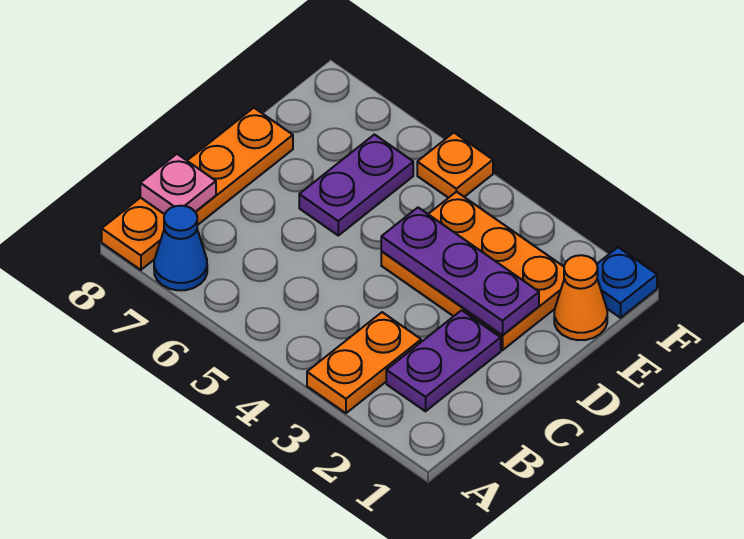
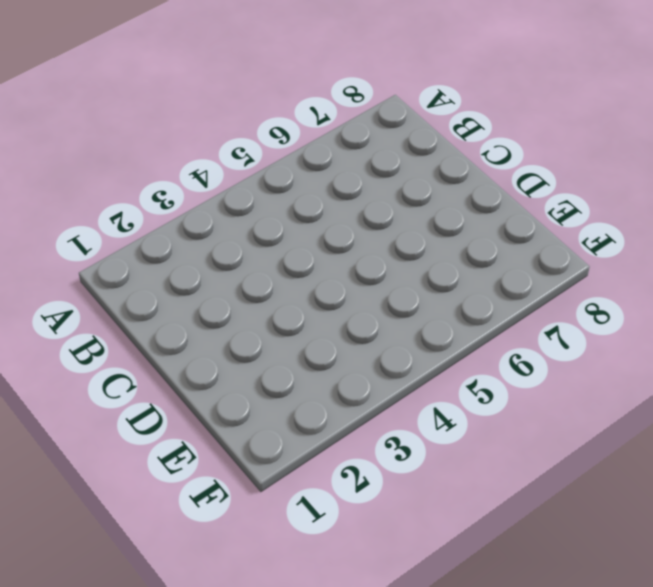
none -> orange plate A3:B3 level 1
none -> blue cone A7 level 1

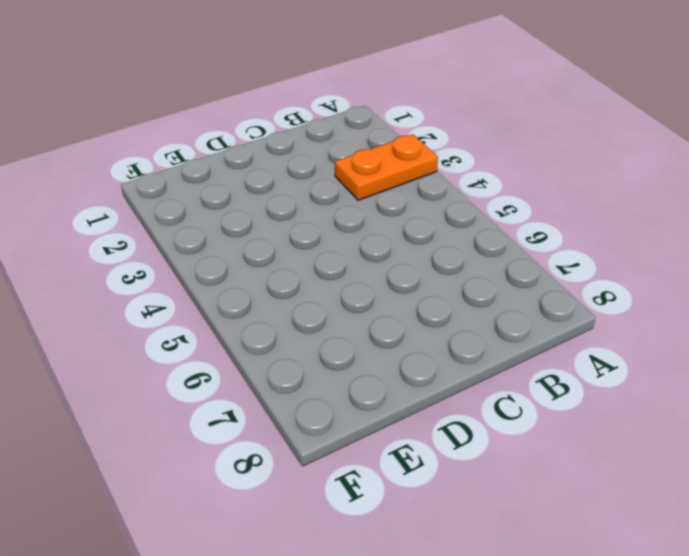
none -> blue cone A7 level 1
none -> orange plate A8:D8 level 1

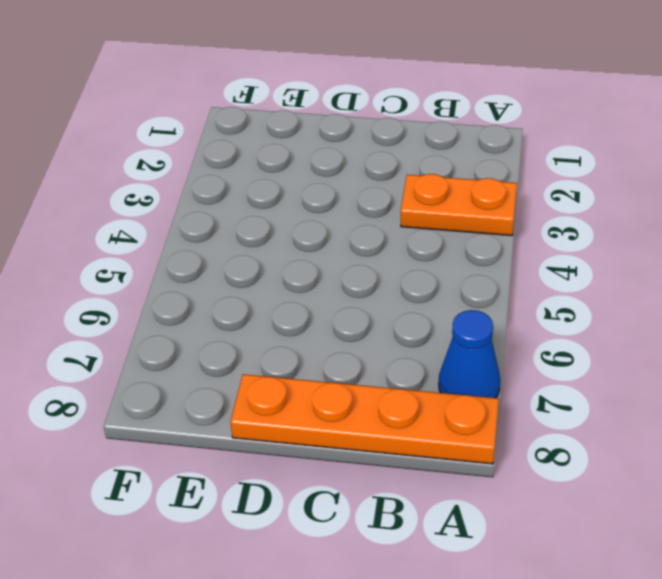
none -> purple plate B2:C2 level 1
none -> orange plate D2:E4 level 1

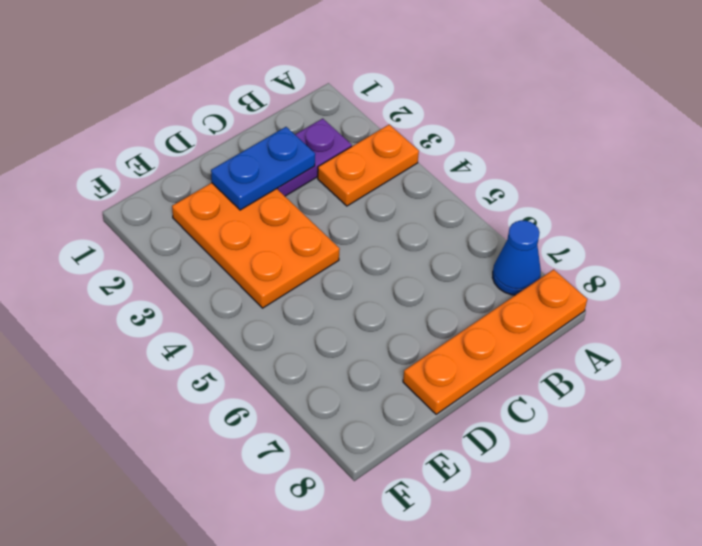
blue plate C2:D2 level 2 -> purple plate D2:D4 level 2
none -> purple plate D6:E6 level 1
none -> orange cone E1 level 1

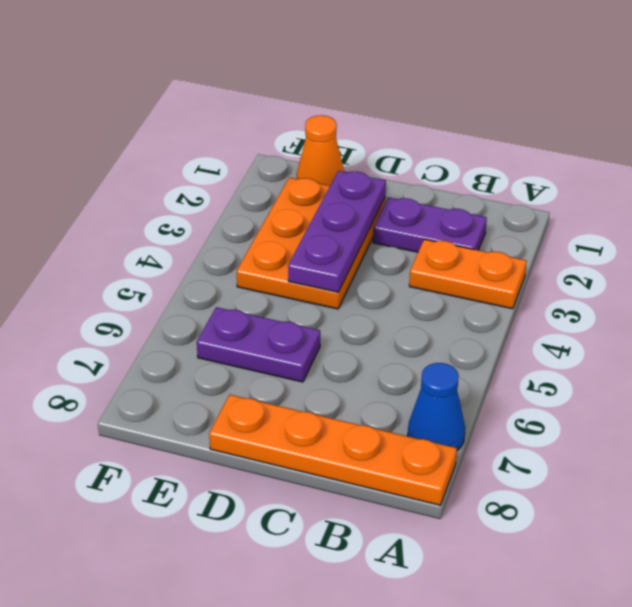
none -> blue plate F1 level 1
none -> orange plate F5 level 1

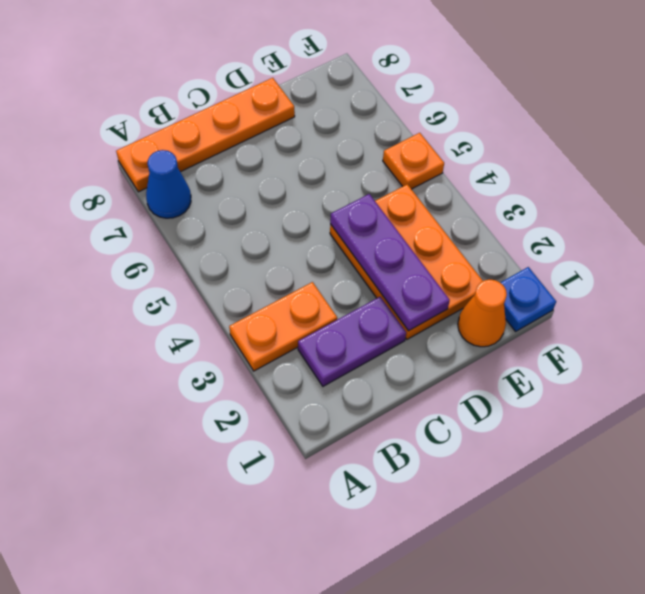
none -> purple plate D6:E6 level 1
none -> pink plate B8 level 2

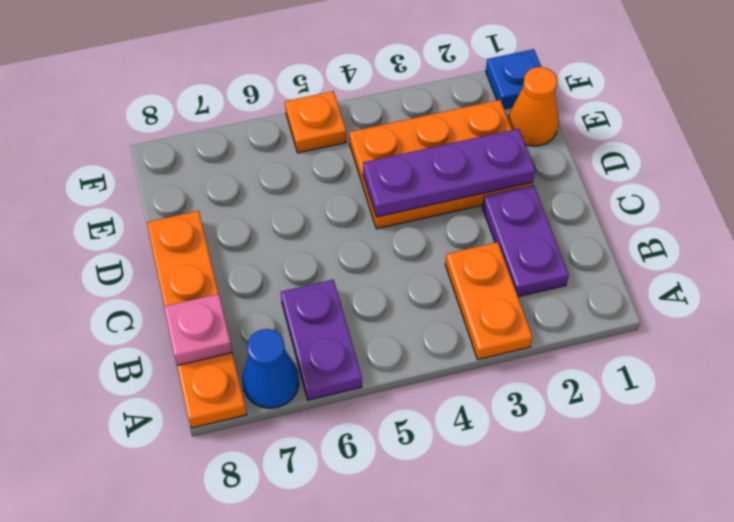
purple plate A6:B6 level 1 -> purple plate D6:E6 level 1

